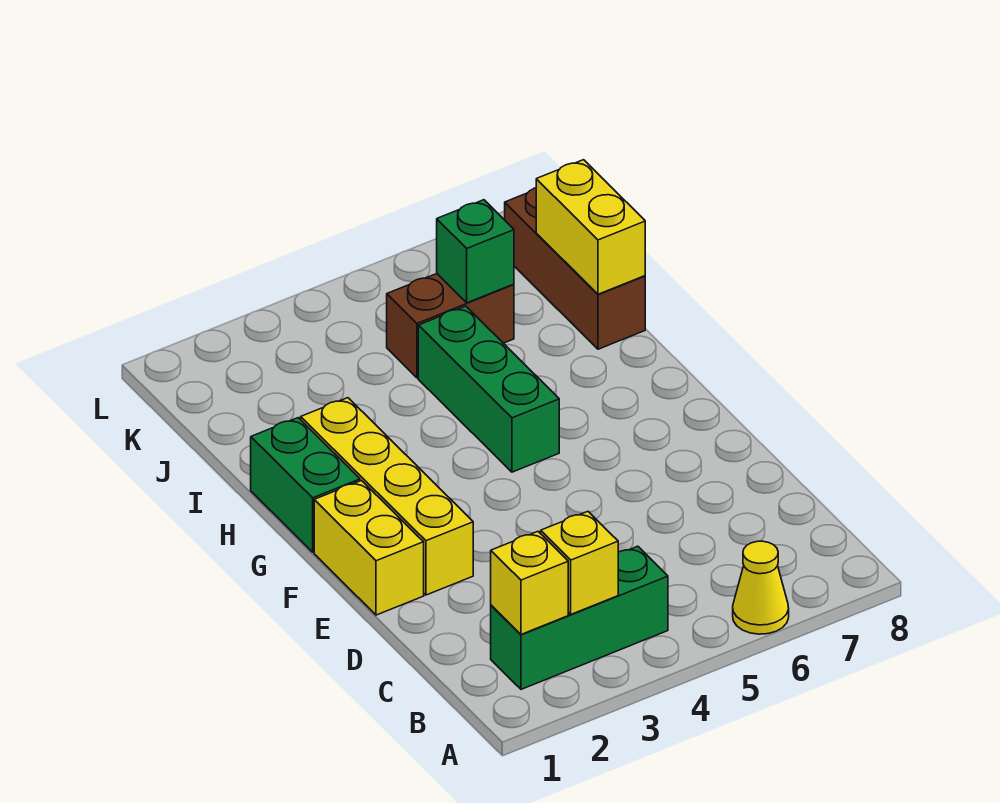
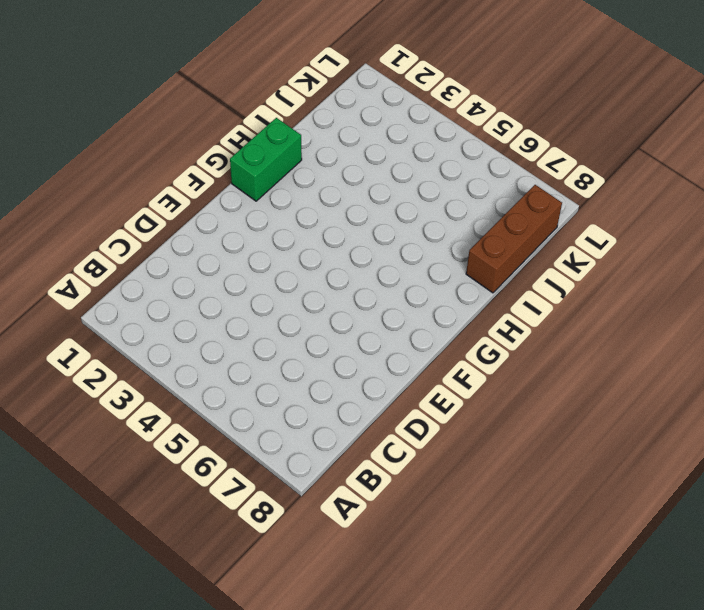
none -> yellow cone A6 level 1
none -> green brick B2:B4 level 1
none -> yellow brick E1:F1 level 1

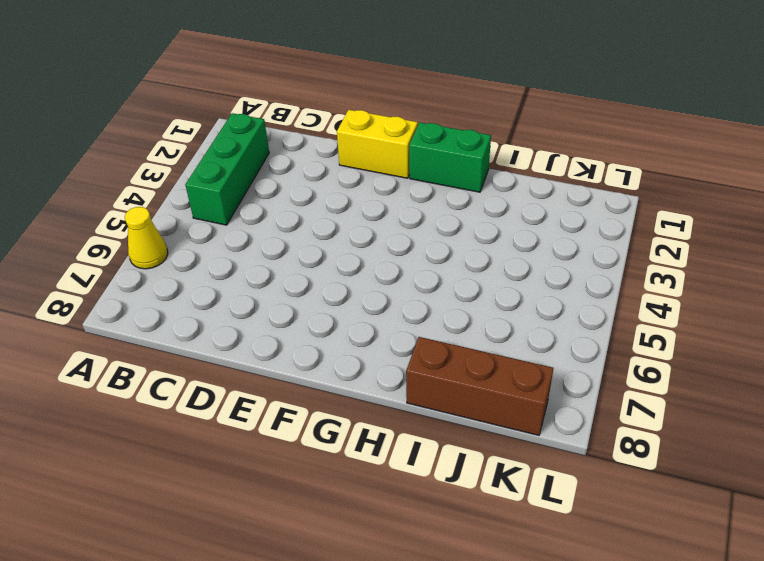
none -> yellow brick E2:H2 level 1
none -> green brick G5:I5 level 1
none -> brown brick J5:J6 level 1

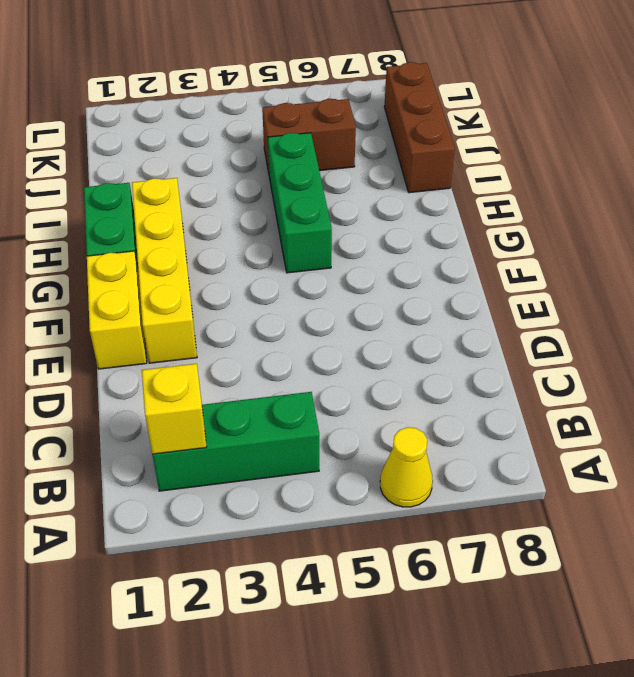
none -> yellow brick B3 level 2
none -> yellow brick I8:J8 level 2
none -> green brick J6 level 2

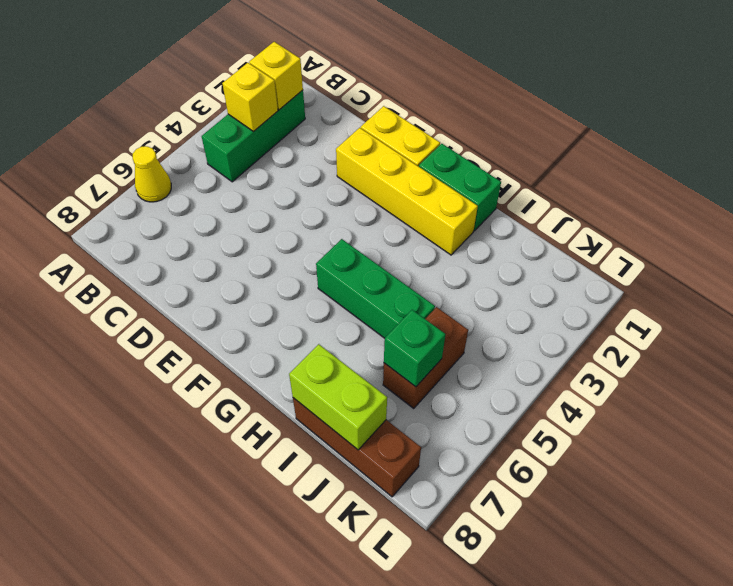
lime brick I8:J8 level 2 -> yellow brick I8:J8 level 2

